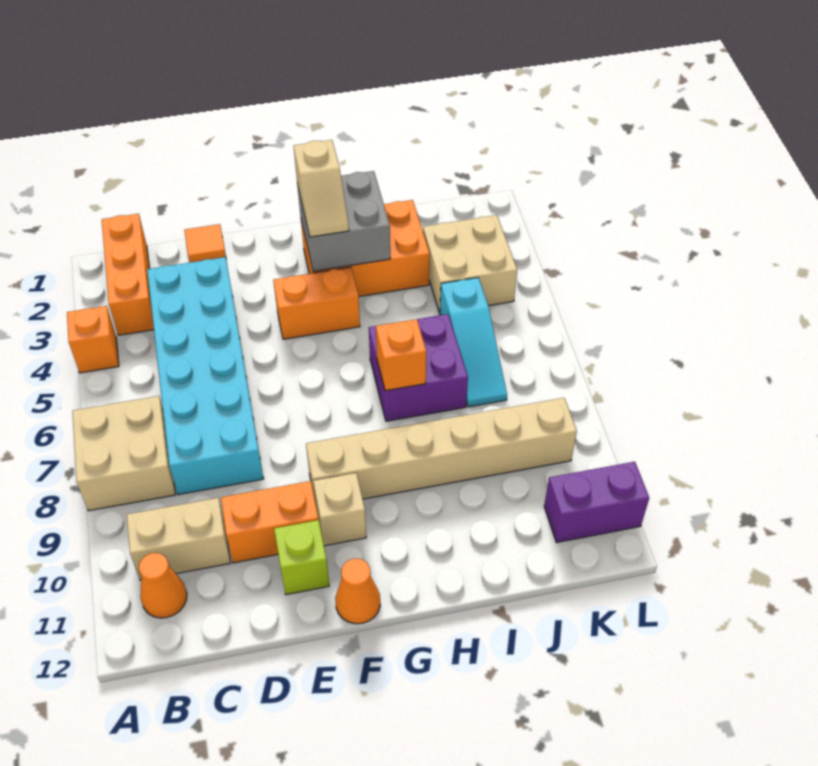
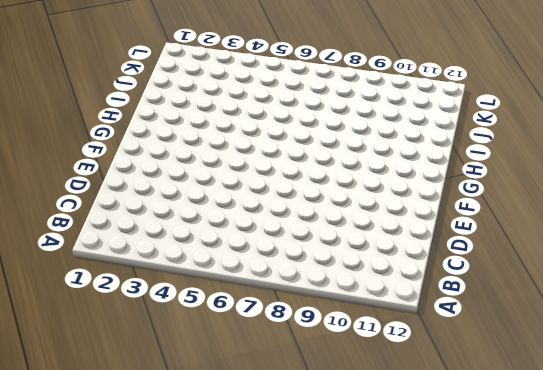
none -> orange brick A4 level 1
none -> tan brick A7:B8 level 1
none -> orange brick B1:B3 level 1

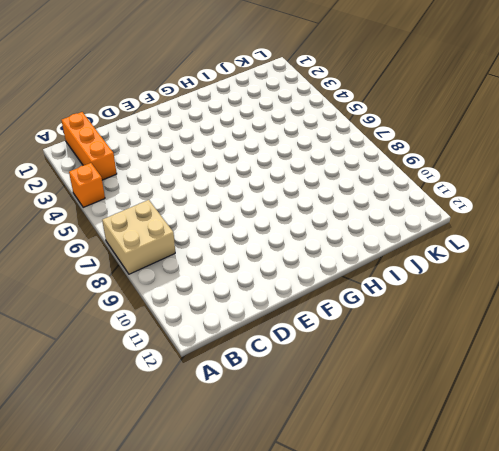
none -> tan brick B10:C10 level 1
none -> orange cone B11 level 1
none -> cyan brick C3:D8 level 1

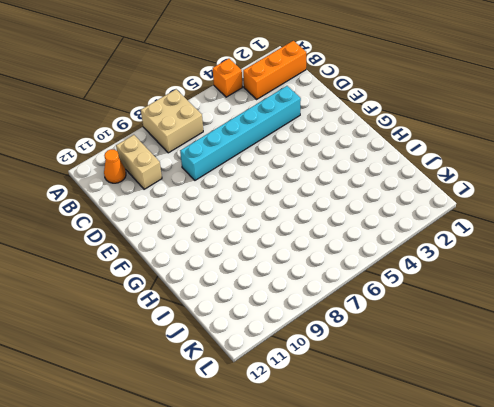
cyan brick D3:D8 level 1 -> cyan brick C3:D8 level 1
none -> orange tile D1 level 1
none -> orange brick D10:E10 level 1
none -> lime brick E11 level 1

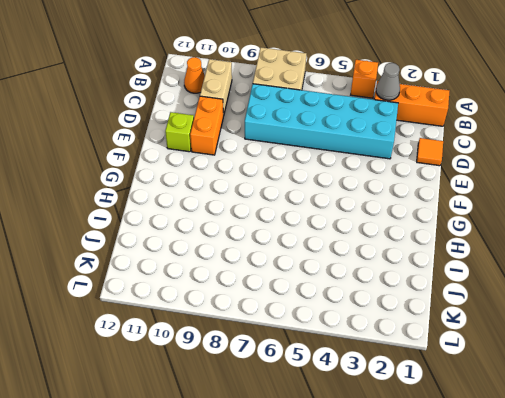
grey cone B3 level 2 -> none
none -> orange brick F4:G4 level 1
none -> tan brick F9:K9 level 1
none -> tan brick F10 level 1

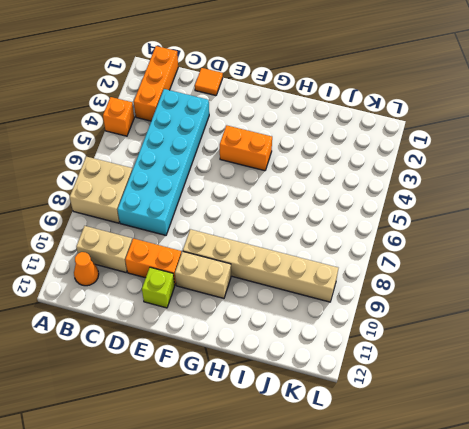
tan brick F10:G10 level 1 -> tan brick F10 level 1
none -> orange cone F12 level 1
none -> orange brick G2:I3 level 1
none -> purple brick H6:I7 level 1

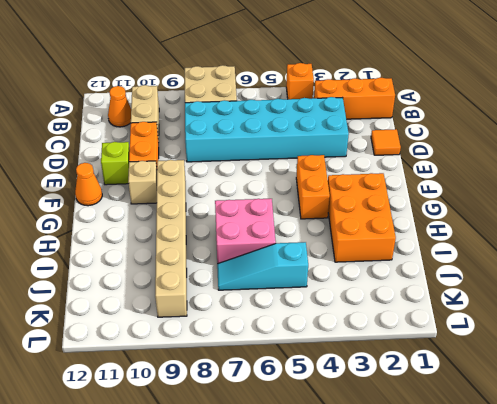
pink brick H6:I7 level 1 -> purple brick H6:I7 level 1
none -> tan brick J3:K4 level 1
none -> purple brick K11:L11 level 1
none -> grey brick G2:H3 level 2

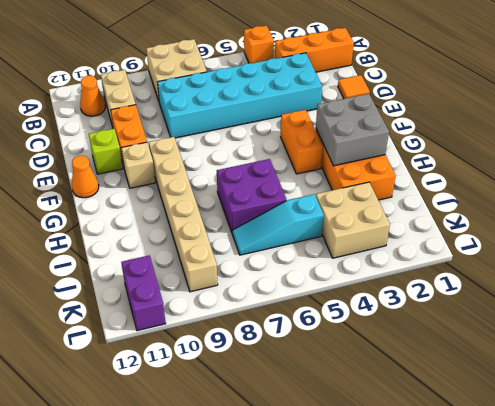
none -> orange brick H7 level 2
none -> tan slope G2:G3 level 3 top 2

